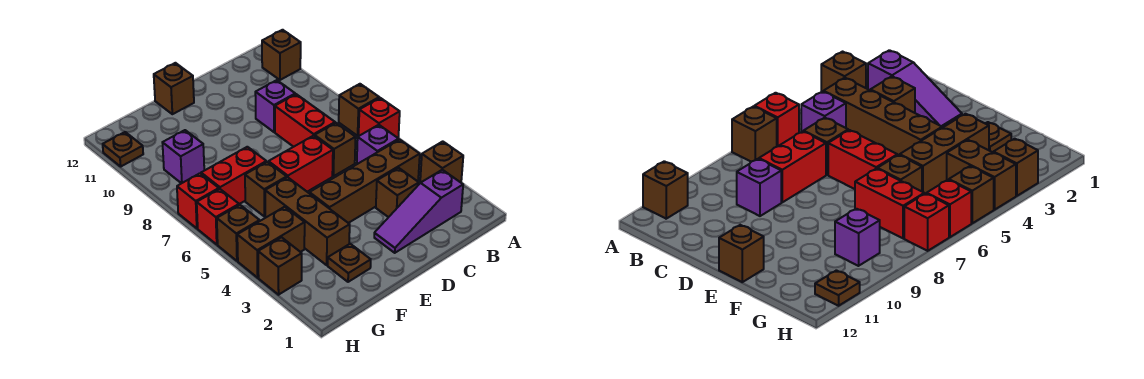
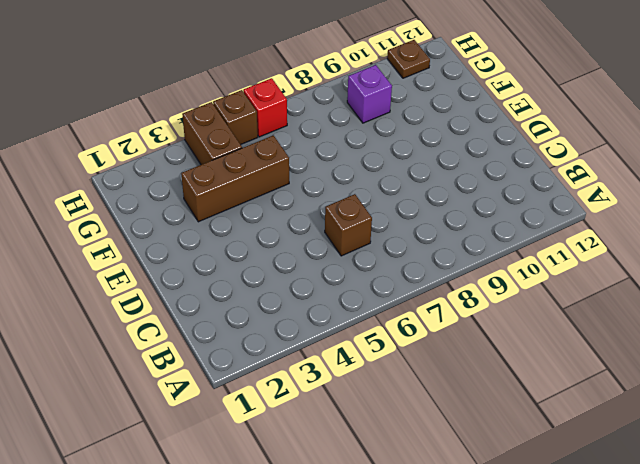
none -> brown brick A3 level 1
none -> red brick A6 level 1
none -> brown brick A7 level 1

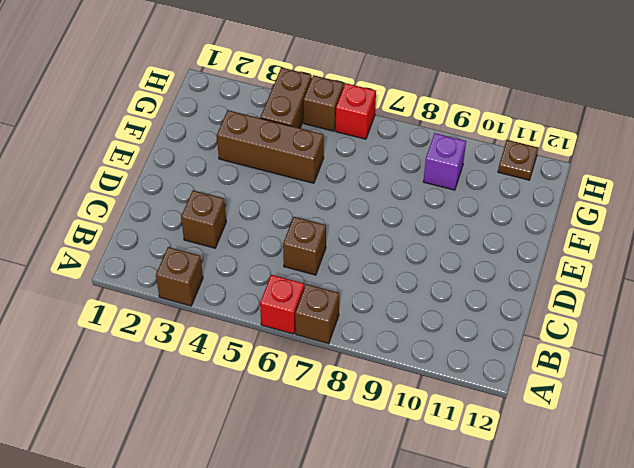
none -> brown brick A11 level 1
none -> purple slope B2:D2 level 1 top B
none -> brown brick B4:E4 level 1

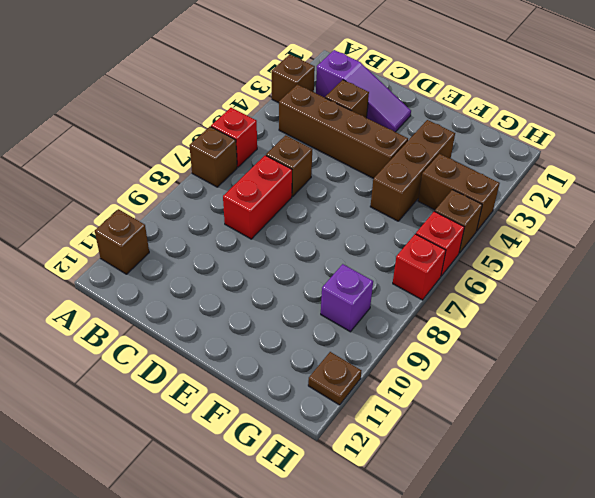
none -> purple brick B5 level 1
none -> purple brick C9 level 1
none -> red brick D6:E6 level 1

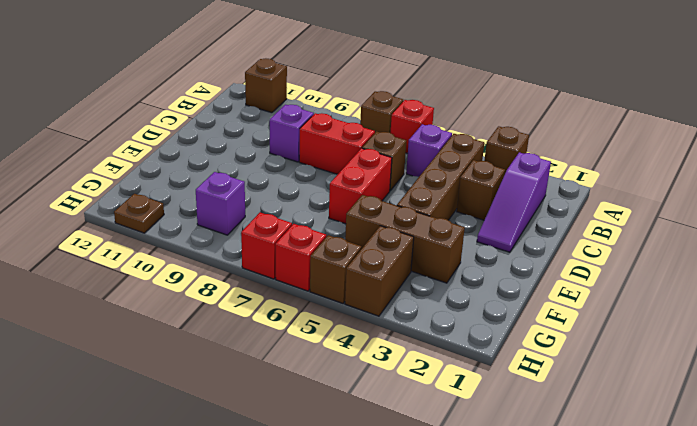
none -> brown brick E12 level 1
none -> brown plate F2 level 1
none -> brown brick F6 level 1

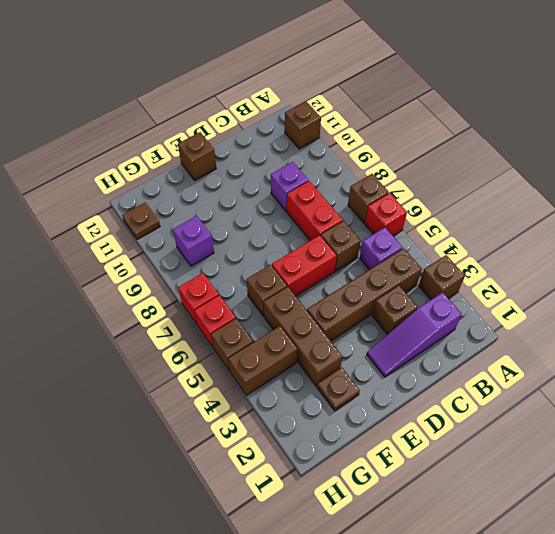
none -> red brick F7:G7 level 1
none -> brown brick H3 level 1

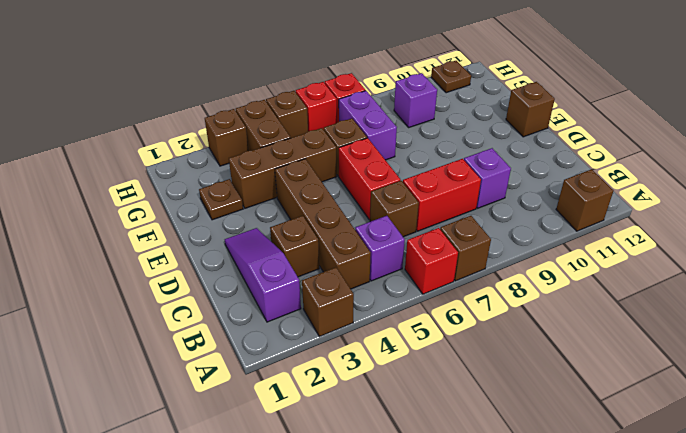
purple brick F7:G7 level 1 -> red brick F7:G7 level 1

